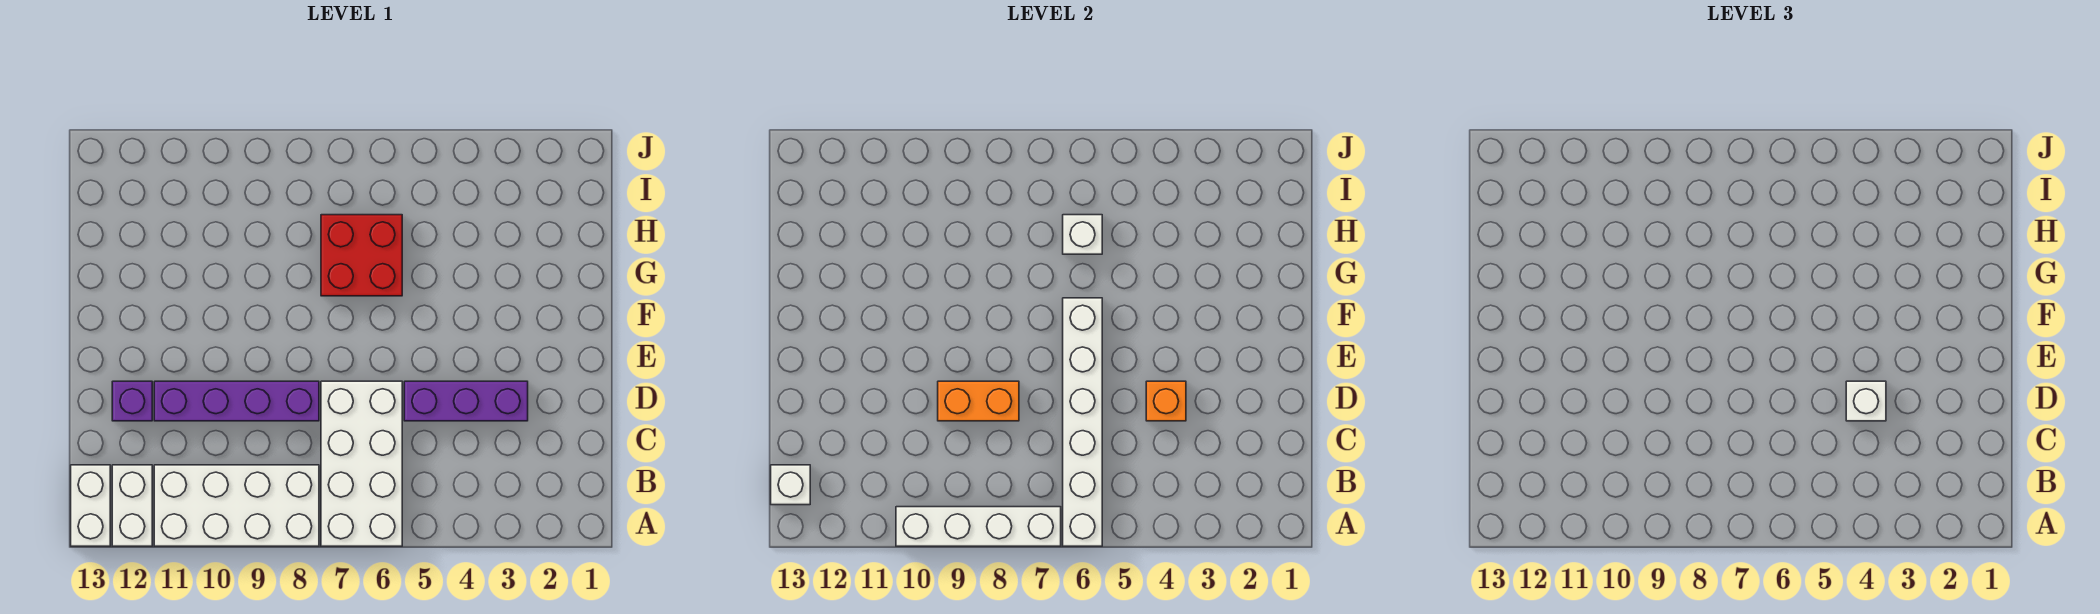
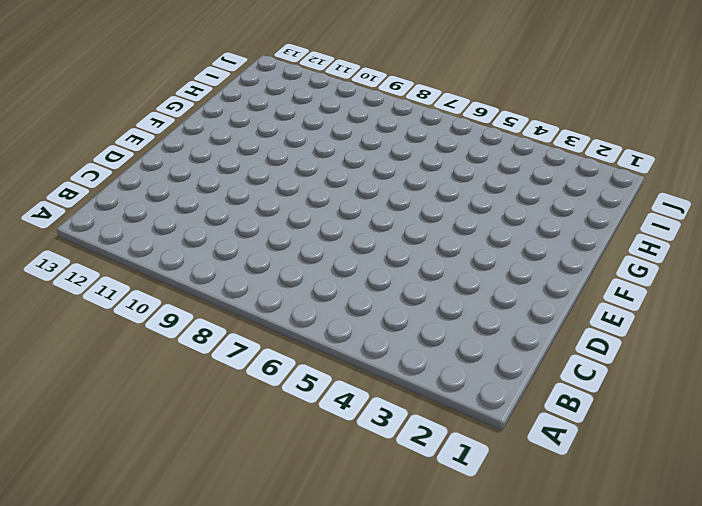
none -> white brick A6:D7 level 1
none -> white brick A8:B11 level 1
none -> white brick A12:B12 level 1

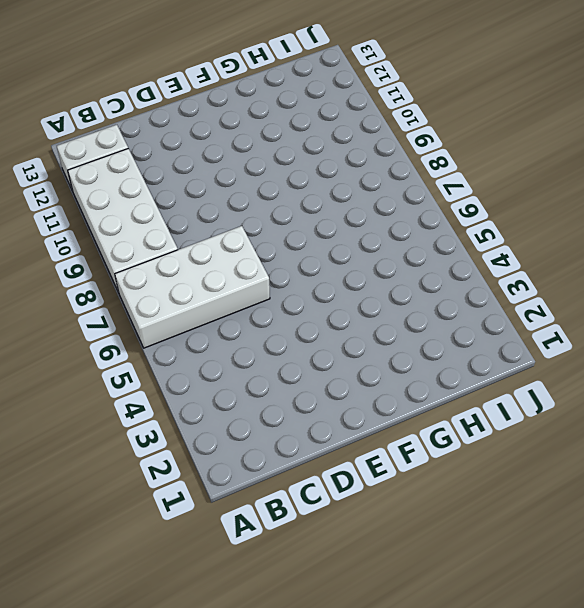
none -> white brick A13:B13 level 1
none -> purple brick D3:D5 level 1
none -> purple brick D8:D11 level 1

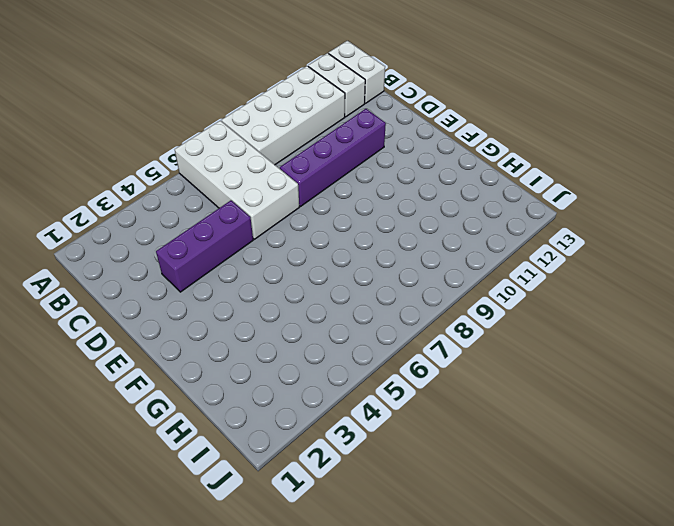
none -> purple brick D12 level 1
none -> red brick G6:H7 level 1
none -> white brick A6:F6 level 2

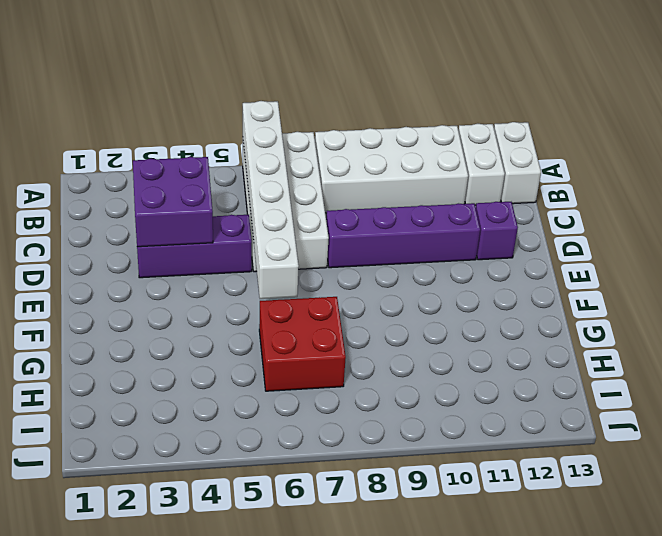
purple brick C3:D4 level 2 -> orange brick D4 level 2
none -> white brick A7:A10 level 2
none -> white brick B13 level 2
none -> orange brick D8:D9 level 2

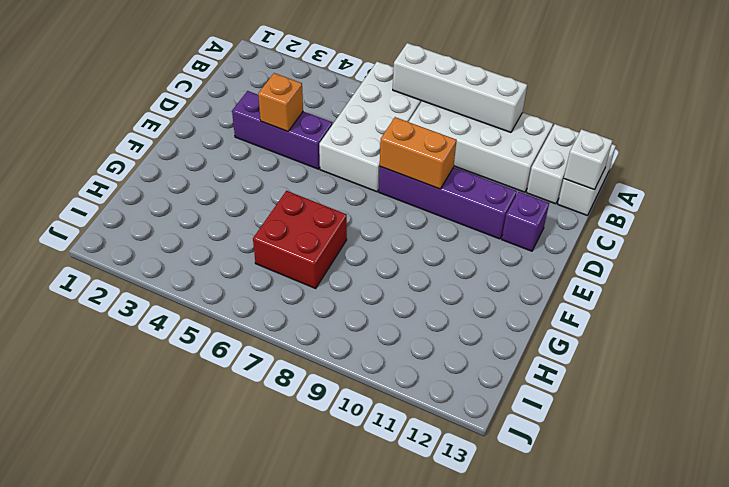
none -> white brick A6:F6 level 2
none -> white brick H6 level 2
none -> white brick D4 level 3

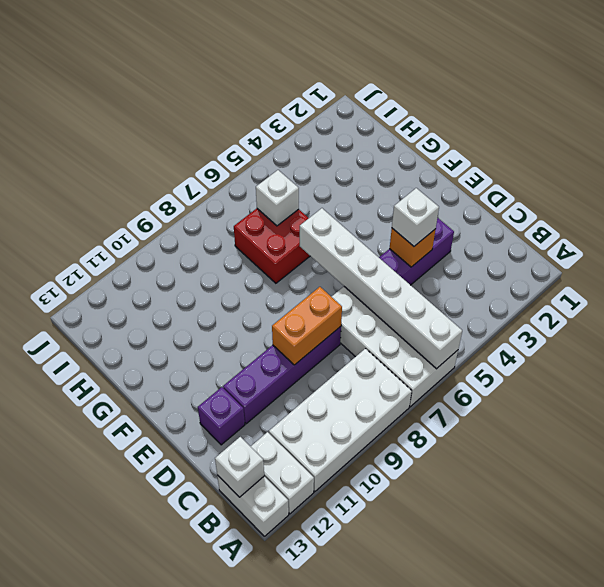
none -> white brick A7:A10 level 2

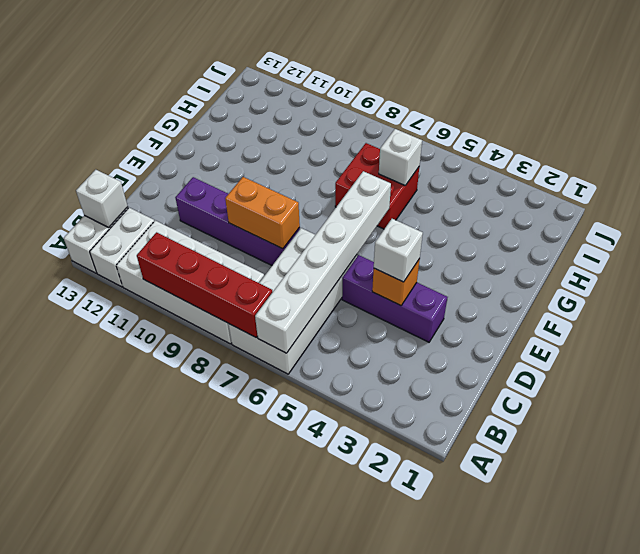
red brick A7:A10 level 2 -> white brick A7:A10 level 2
none -> purple brick D12 level 1

